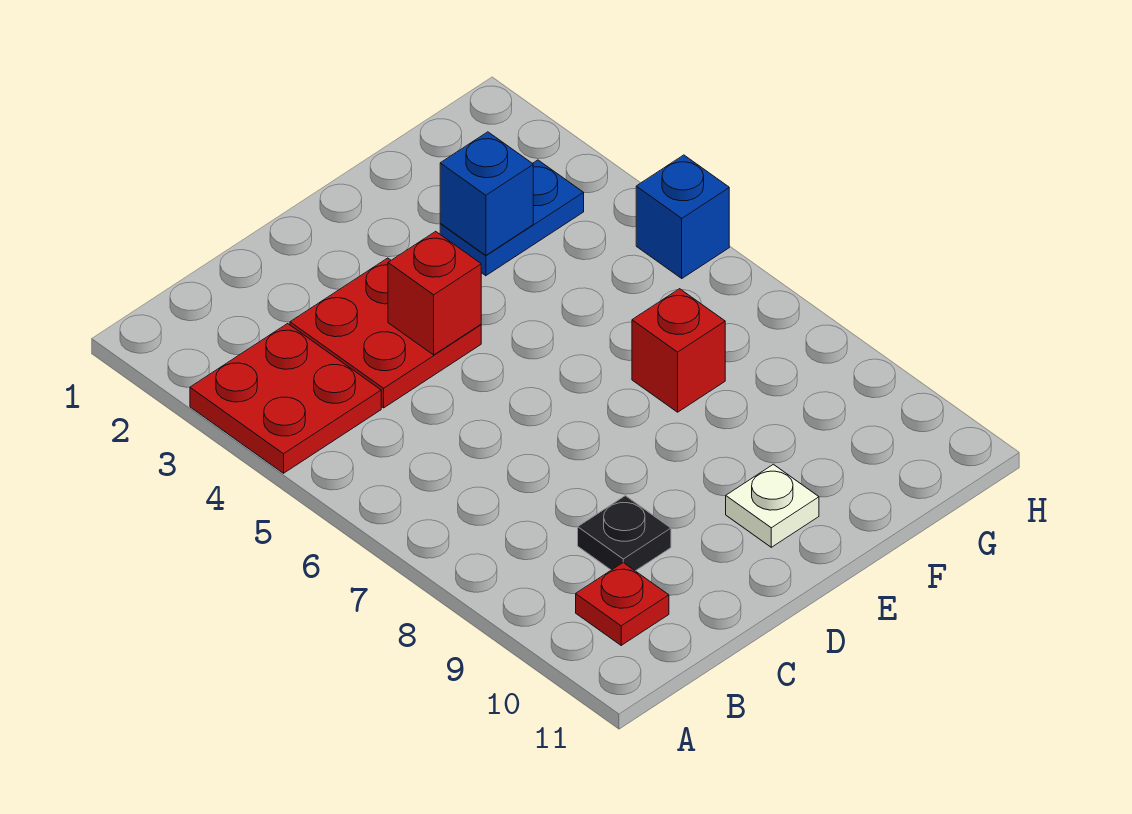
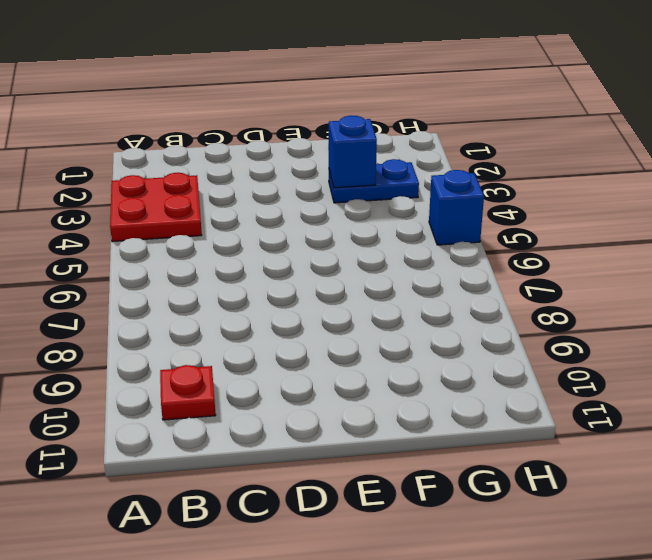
none -> red plate C3:D4 level 1
none -> black plate C9 level 1

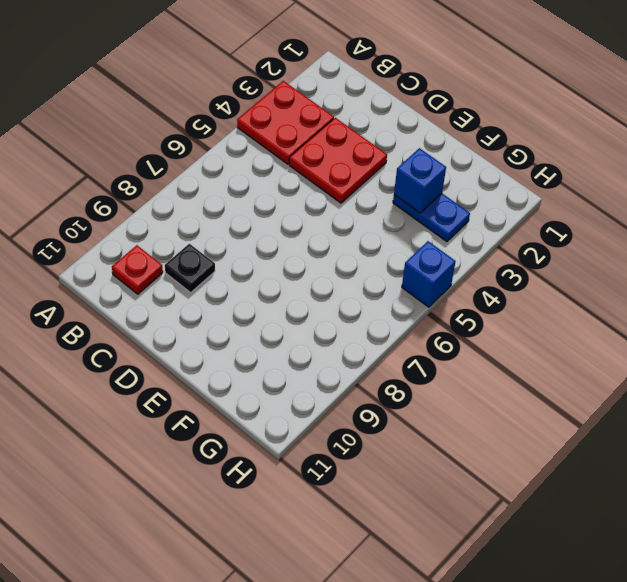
none -> white plate E10 level 1
none -> red brick F7 level 1

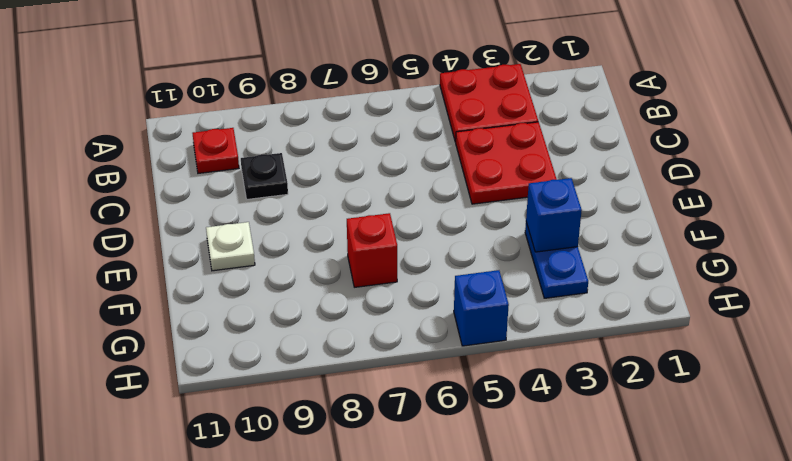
none -> red brick D4 level 2

